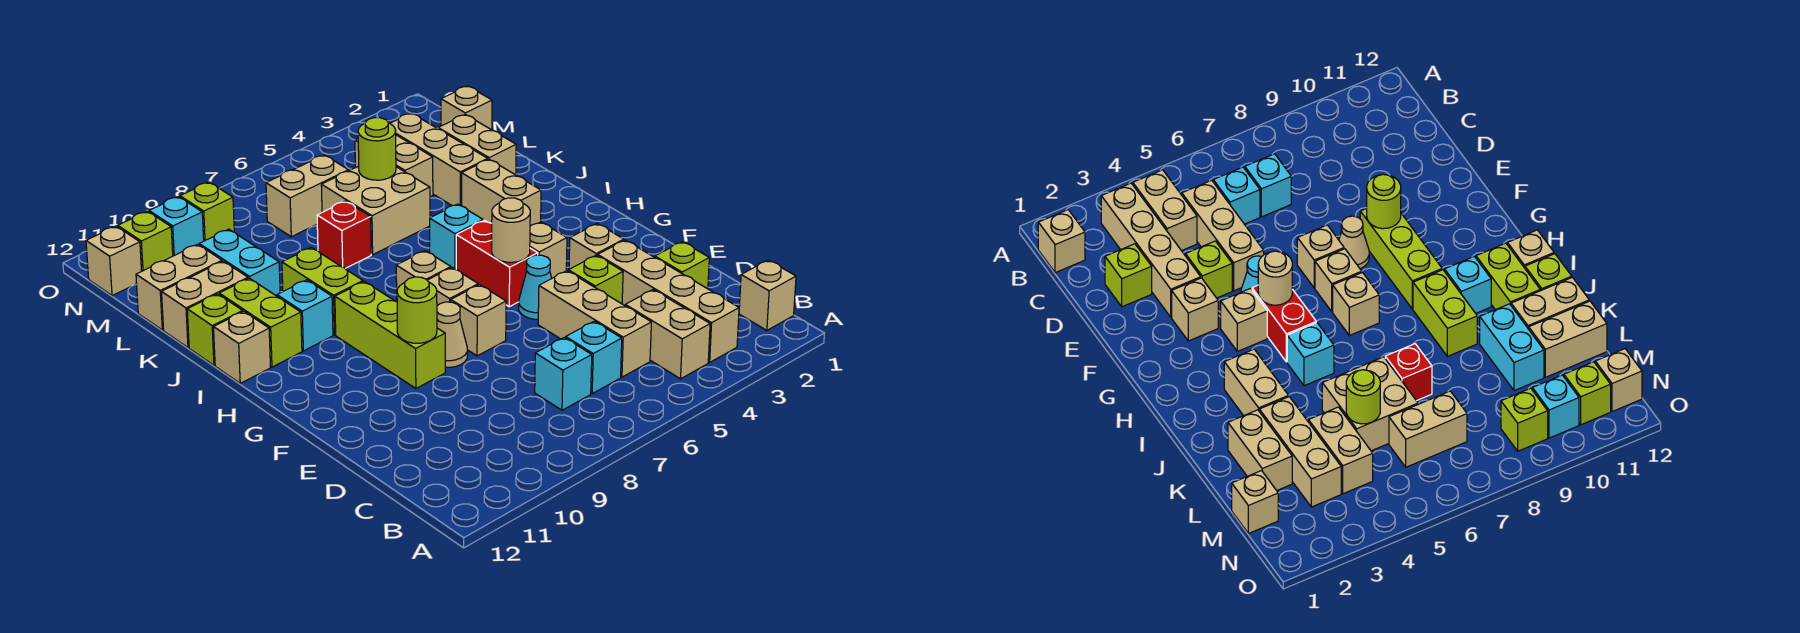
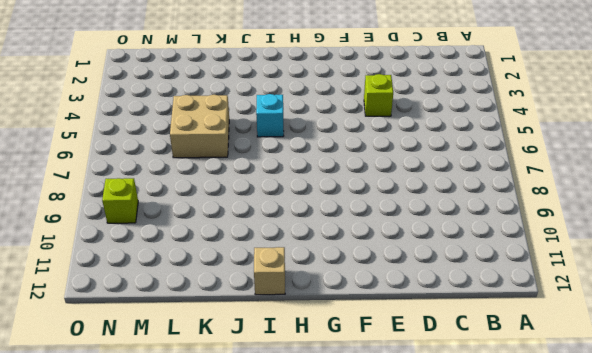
none -> tan brick B1 level 1
none -> tan brick B3:E3 level 1
none -> tan brick B4:C4 level 1
none -> tan brick C5:E5 level 1

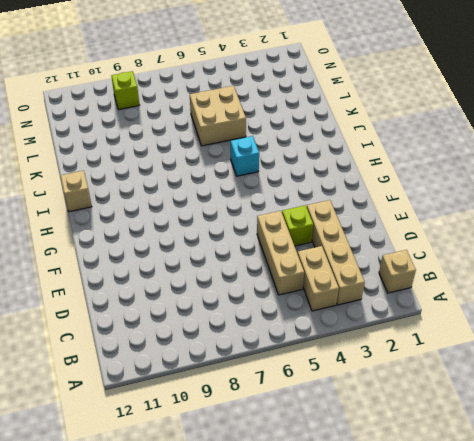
none -> cyan brick C6 level 1
none -> cyan brick C7 level 1
none -> lime brick D2 level 1
none -> tan brick F3 level 1

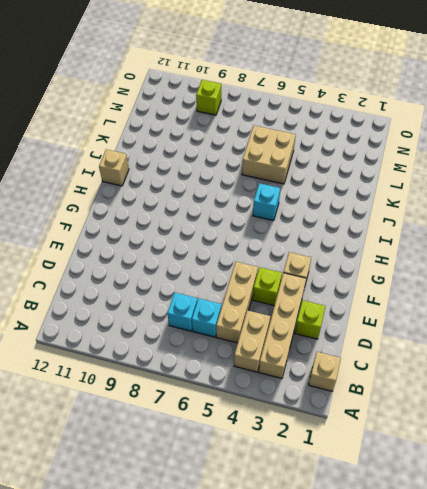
none -> cyan cone F5 level 1
none -> tan brick F7 level 1
none -> tan cone F8 level 1
none -> lime brick F9:H9 level 1

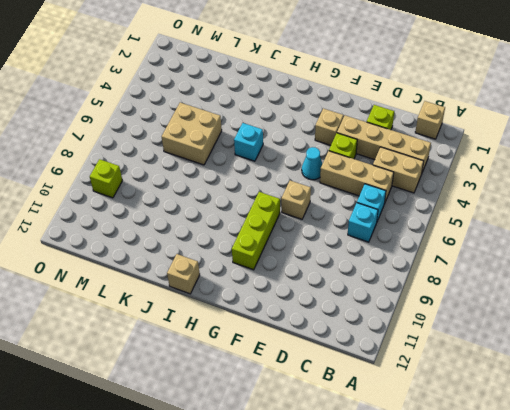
lime brick G8:G10 level 1 -> lime brick F9:H9 level 1
none -> tan cone F8 level 1
none -> tan brick G4 level 1
none -> red brick G5:H5 level 1
none -> tan brick G7 level 1

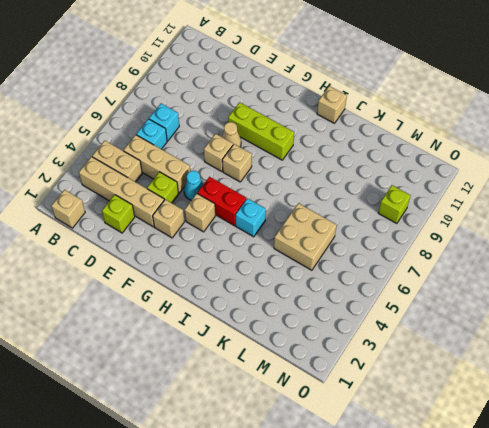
none -> tan brick H7 level 1
none -> tan brick I3:J3 level 1
none -> lime brick I9:J9 level 1
none -> cyan brick I10 level 1

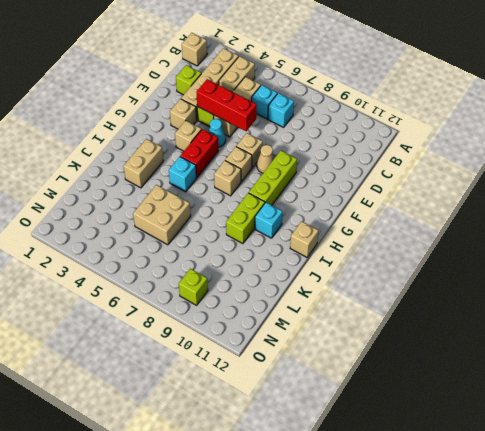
red brick E4:E6 level 2 -> none
none -> lime brick I11:J11 level 1
none -> lime brick J12 level 1
none -> tan brick K2:L2 level 1
none -> tan brick K3:M3 level 1

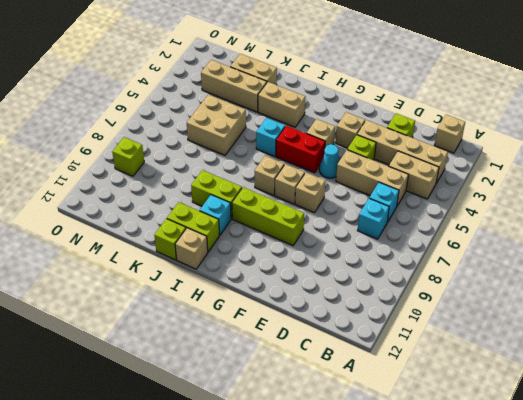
none -> tan cone F8 level 1
none -> red brick K7 level 1
none -> cyan brick K10:L10 level 1
none -> tan brick K11:K12 level 1

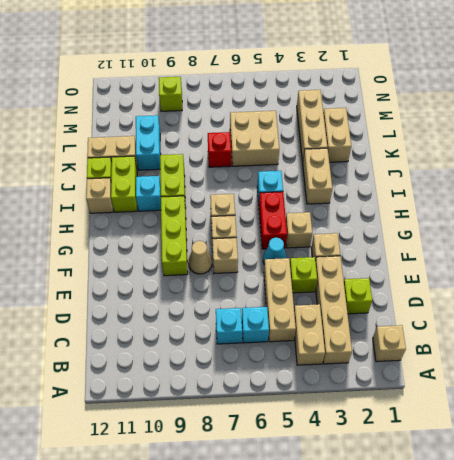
none -> tan brick L4:M4 level 1
none -> tan brick L11:L12 level 1
none -> tan brick M1 level 1
none -> tan brick M6:M7 level 1

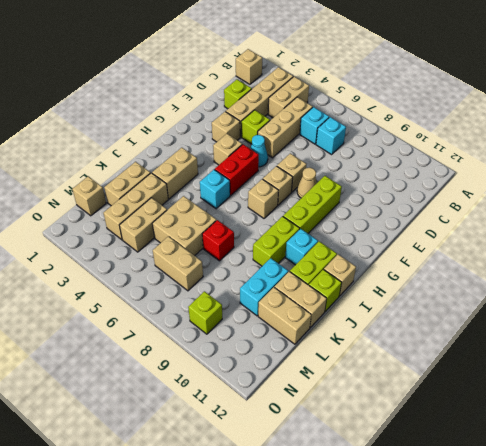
none -> cyan brick N10 level 1
none -> lime brick N11 level 1
none -> tan brick N12 level 1
none -> lime round brick F9 level 2

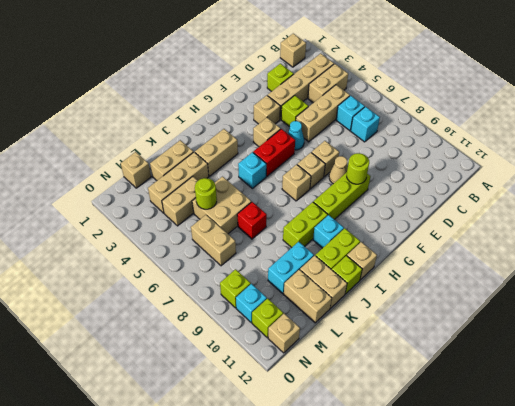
none -> tan round brick G5 level 2

